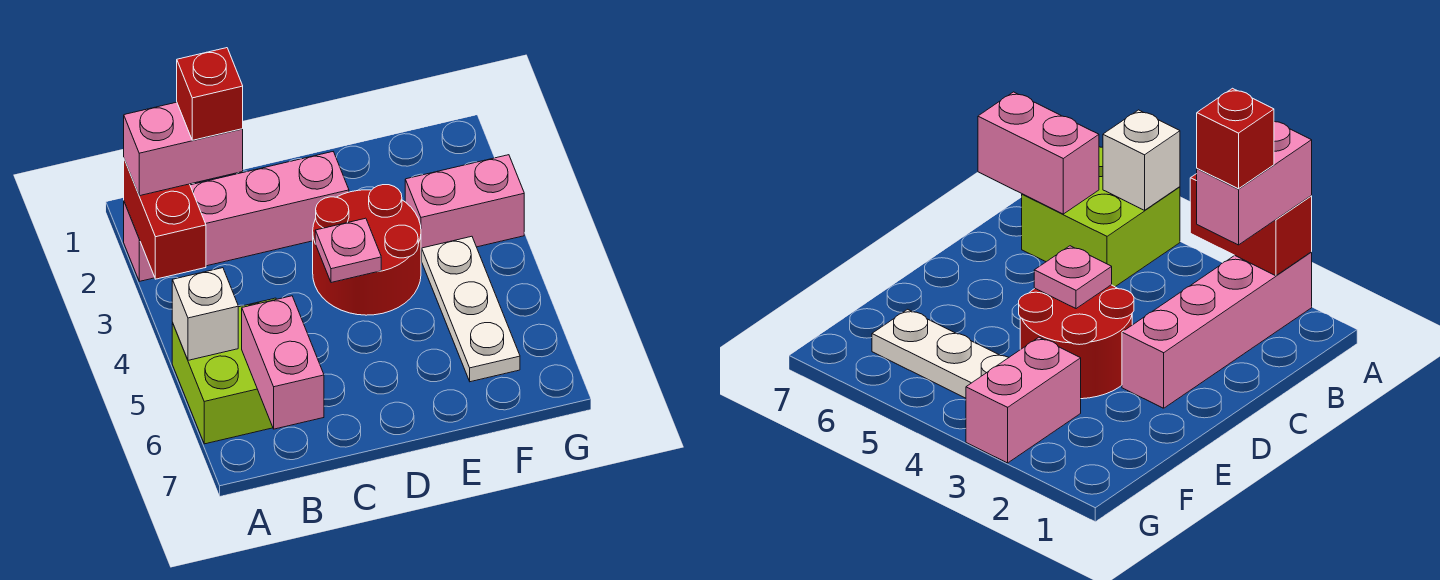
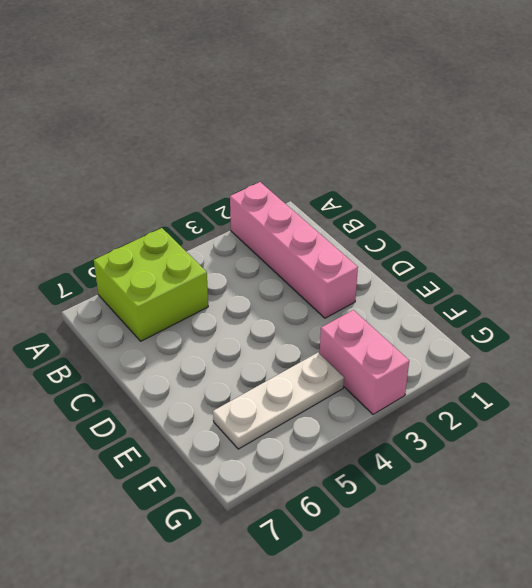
none -> red round brick D3:E4 level 1
none -> red brick A2:A3 level 2

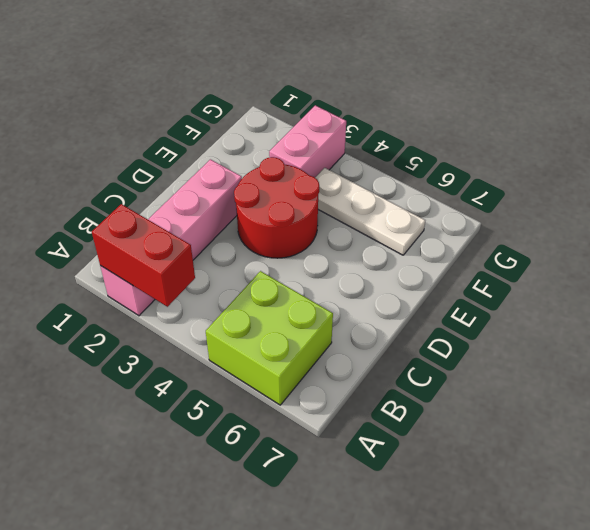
none -> white brick A5 level 2
none -> pink brick B6:B7 level 2

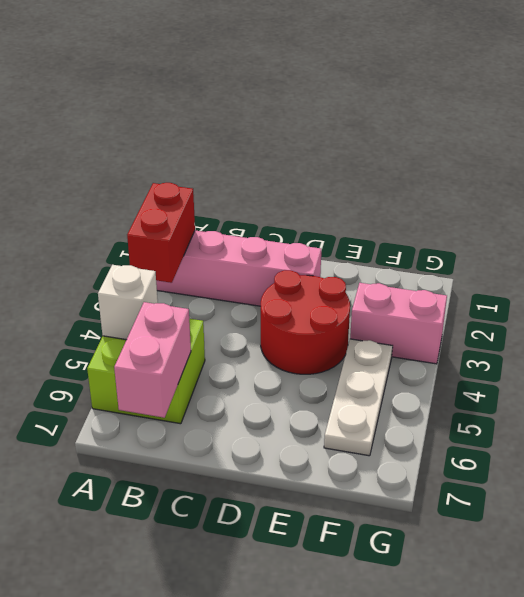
none -> pink plate D4 level 2
none -> pink brick A2:B2 level 3

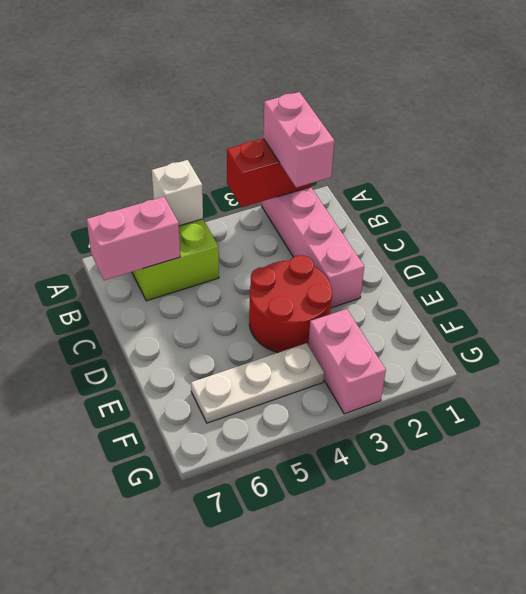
none -> pink plate D4 level 2
none -> red brick B2 level 4

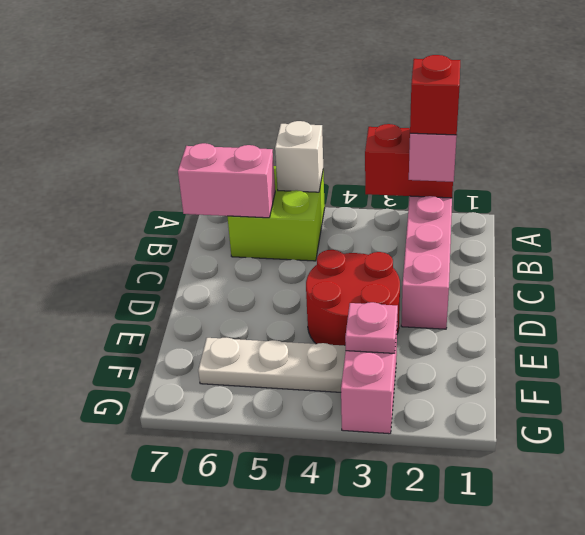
pink plate F3 level 2 -> pink plate D4 level 2

